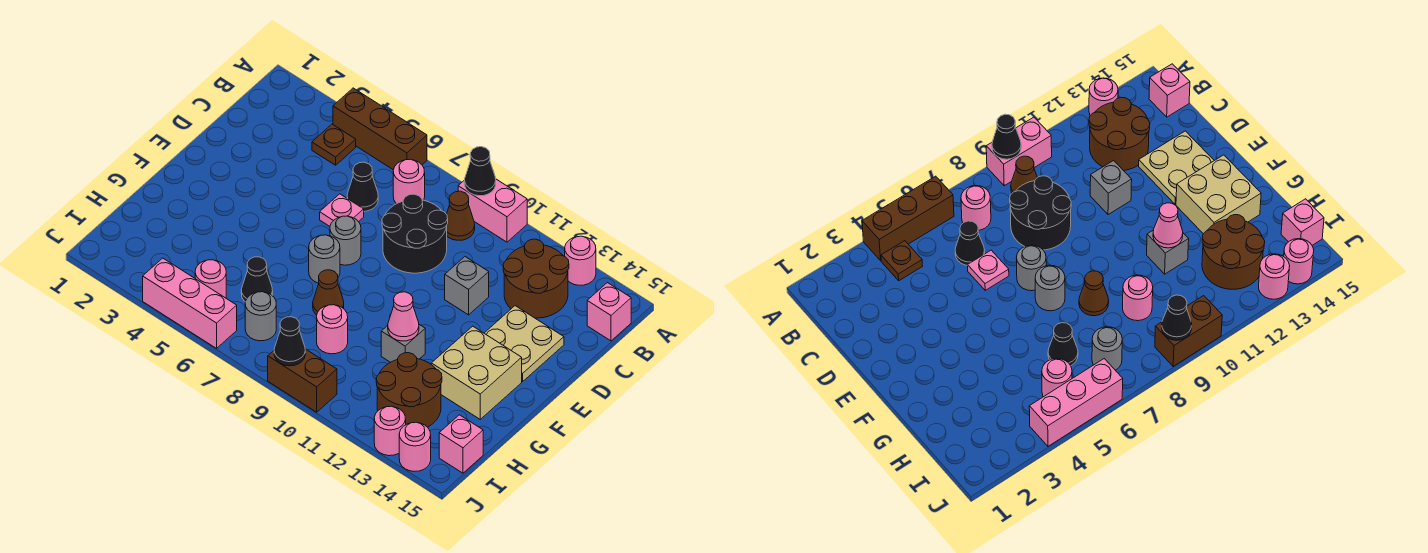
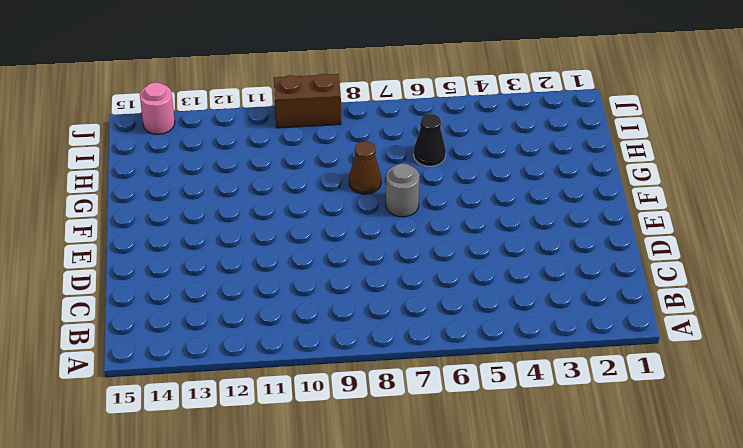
none -> brown brick A4:A6 level 1
none -> pink brick A9:A10 level 1
none -> pink round brick A13 level 1
none -> brown plate B4 level 1

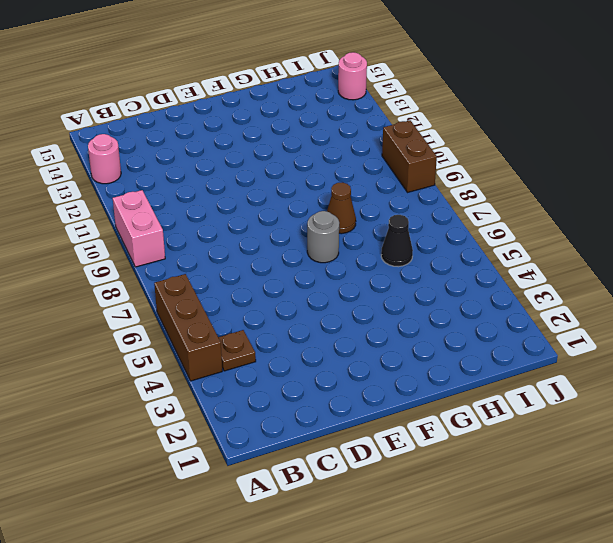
none -> pink round brick B7 level 1
none -> brown cone B9 level 1
none -> brown round brick B12:C13 level 1
none -> pink brick B15 level 1

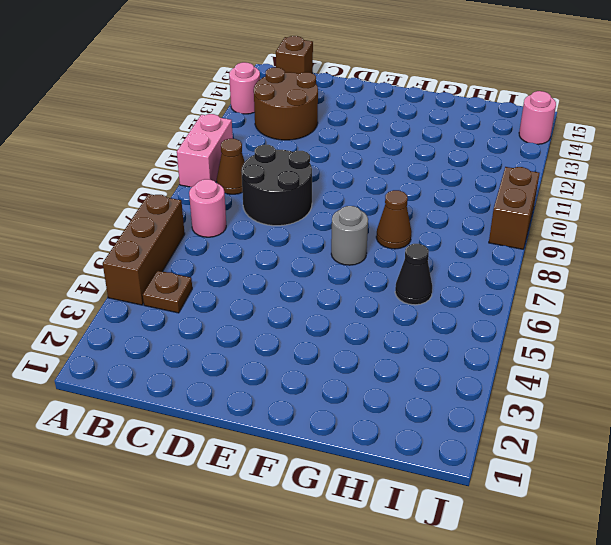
brown brick B15 level 1 -> pink brick B15 level 1
none -> black cone C6 level 1
none -> pink plate D6 level 1
none -> grey brick D11 level 1
none -> tan plate D13:E14 level 1

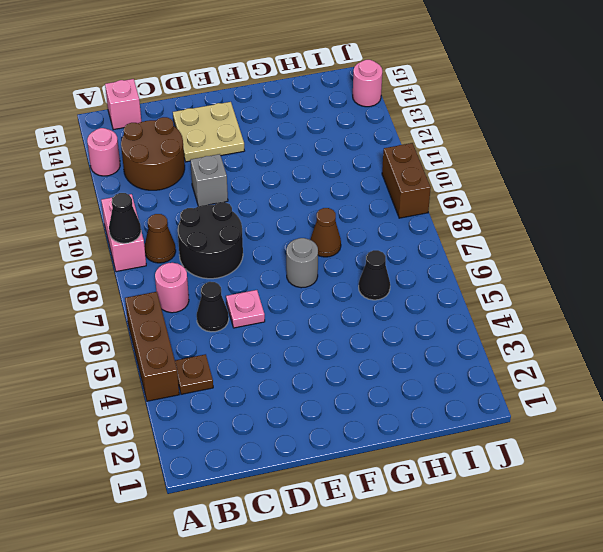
none -> grey round brick E7 level 1
none -> tan brick F13:G14 level 1
none -> grey brick G11 level 1
none -> pink round brick H9 level 1

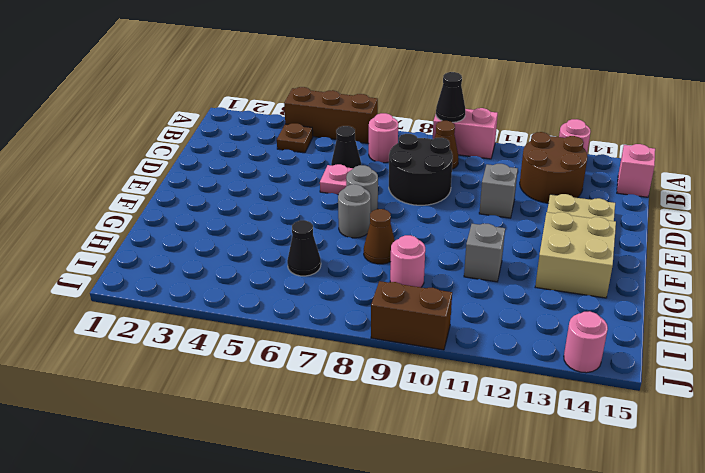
none -> brown round brick H12:I13 level 1
none -> pink round brick I5 level 1
none -> grey round brick I7 level 1
none -> pink brick I15 level 1

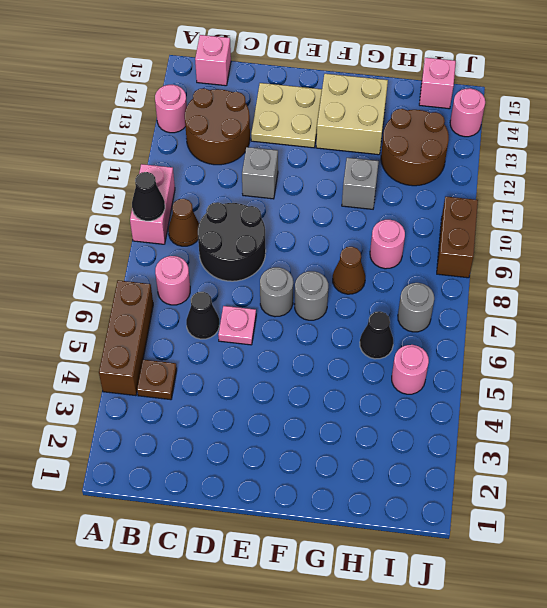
none -> pink brick J4:J6 level 1
none -> pink round brick J13 level 1
none -> pink cone G11 level 2
none -> black cone J9 level 2

